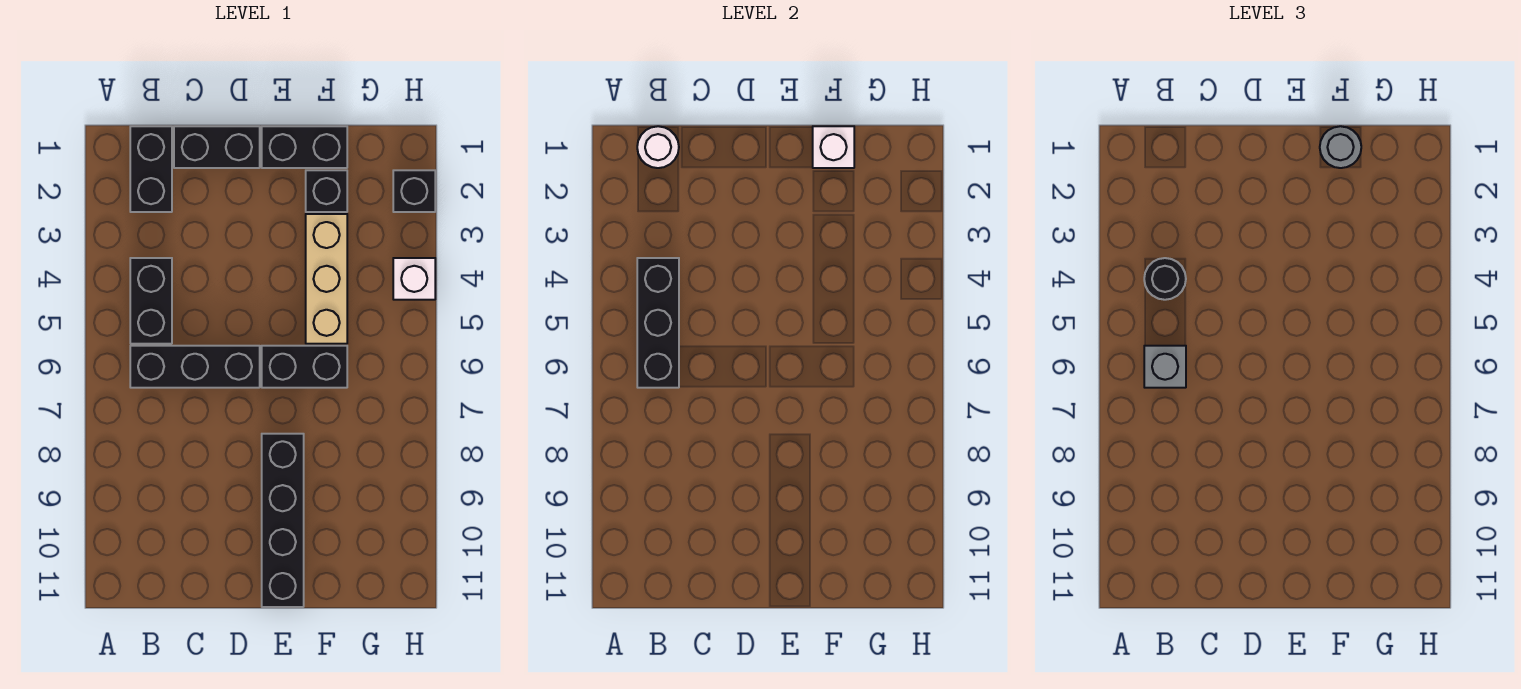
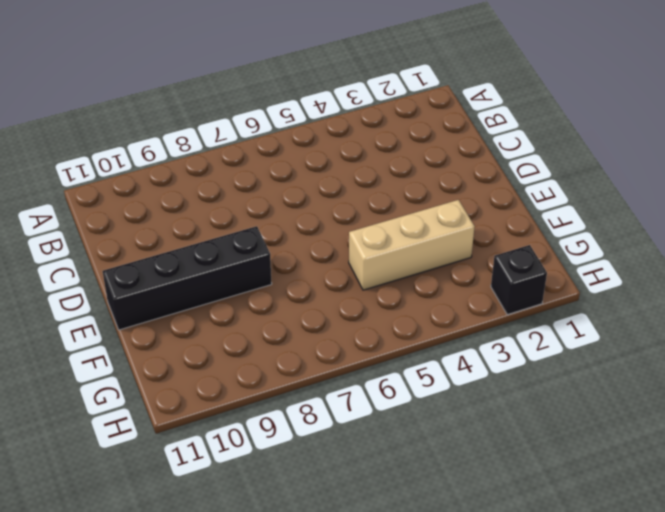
none -> black brick B1:B2 level 1
none -> black brick B4:B5 level 1
none -> black brick B6:D6 level 1

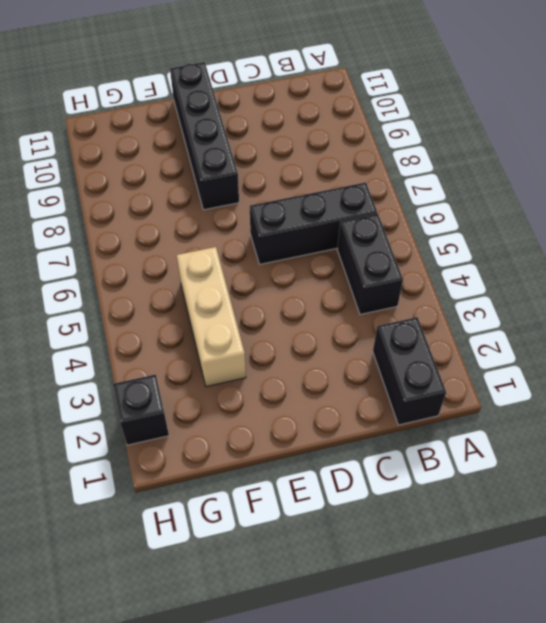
none -> black brick C1:D1 level 1
none -> black brick E1:F1 level 1
none -> black brick E6:F6 level 1

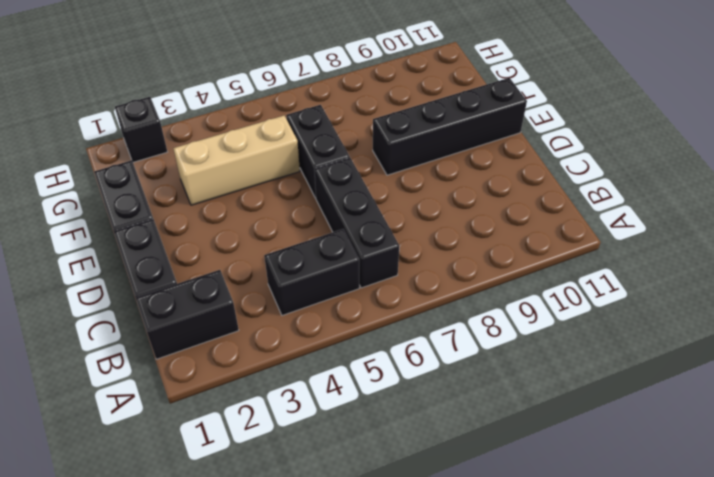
none -> black brick F2 level 1
none -> white brick H4 level 1
none -> white round brick B1 level 2

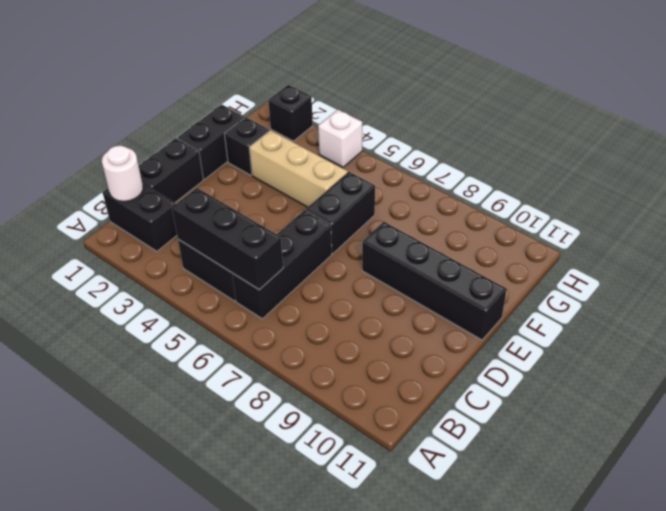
none -> white brick F1 level 2
none -> black round brick B4 level 3
none -> grey brick B6 level 3

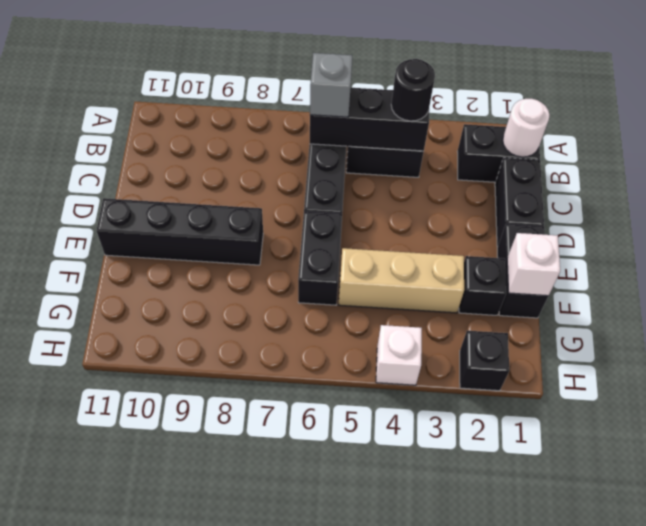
none -> grey round brick F1 level 3

